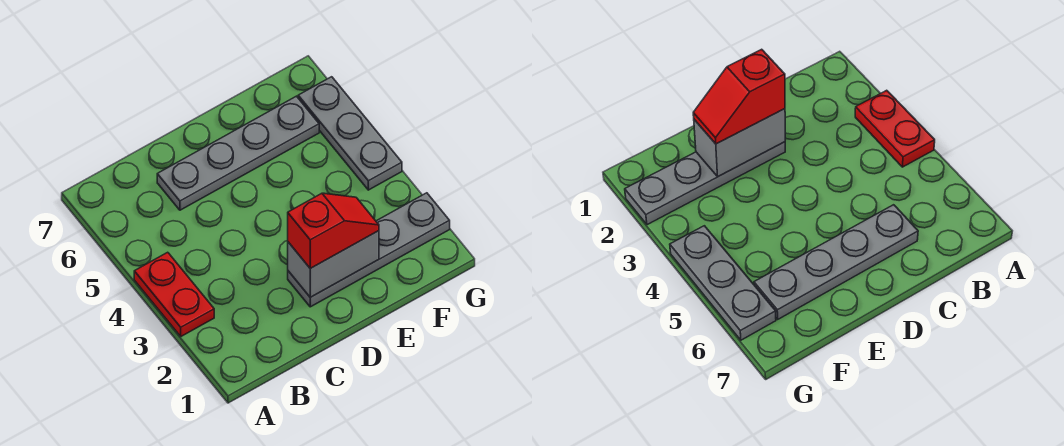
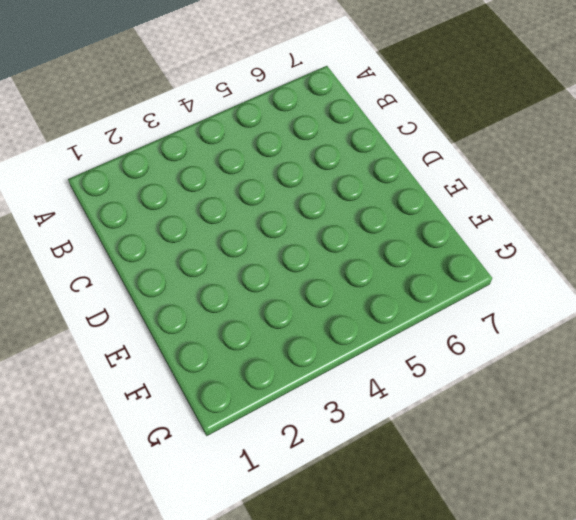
none -> red plate A3:A4 level 1
none -> grey plate C6:F6 level 1

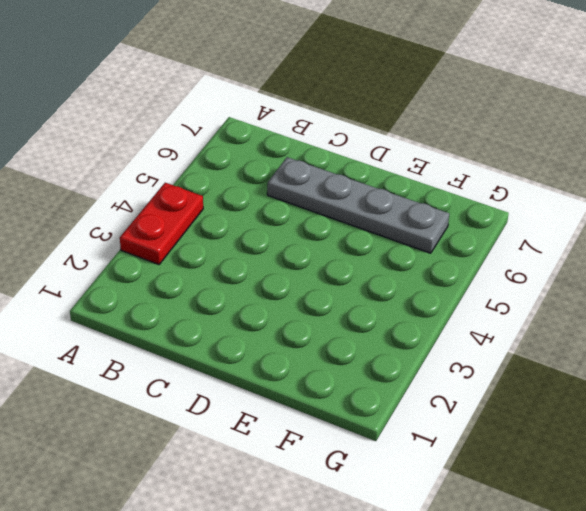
none -> grey plate D2:G2 level 1
none -> grey plate G4:G6 level 1

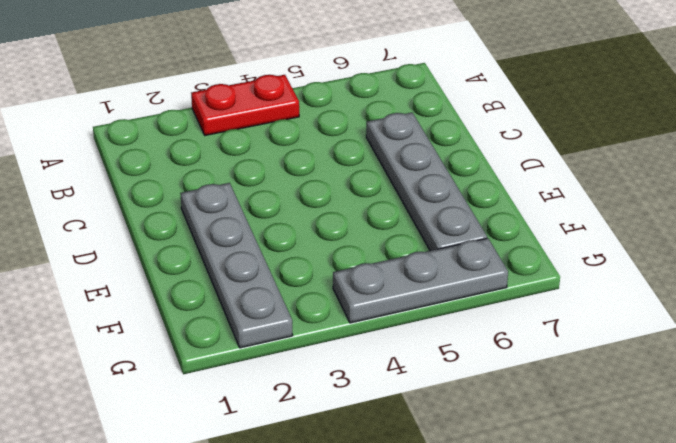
none -> grey brick D2:E2 level 2
none -> red slope D2:E2 level 3 top D

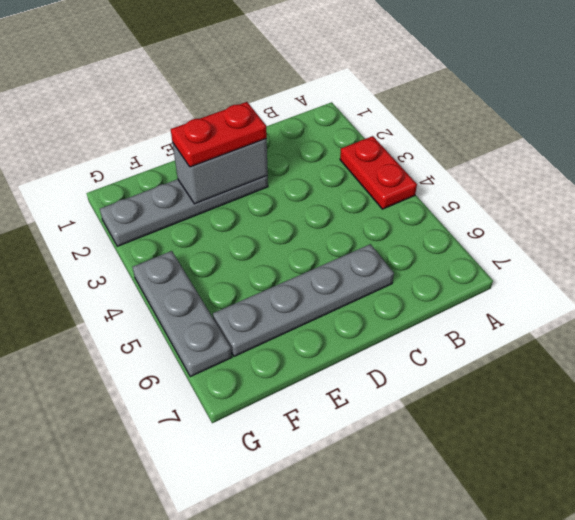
red plate D2:E2 level 3 -> red slope D2:E2 level 3 top D

